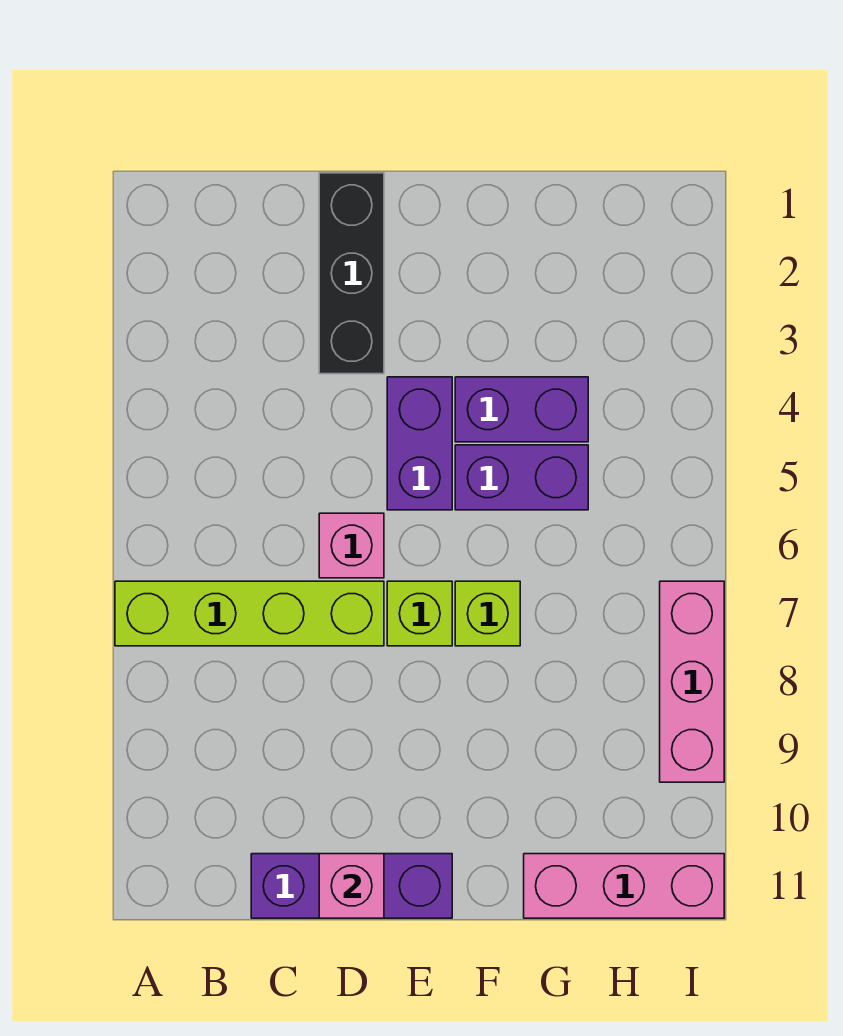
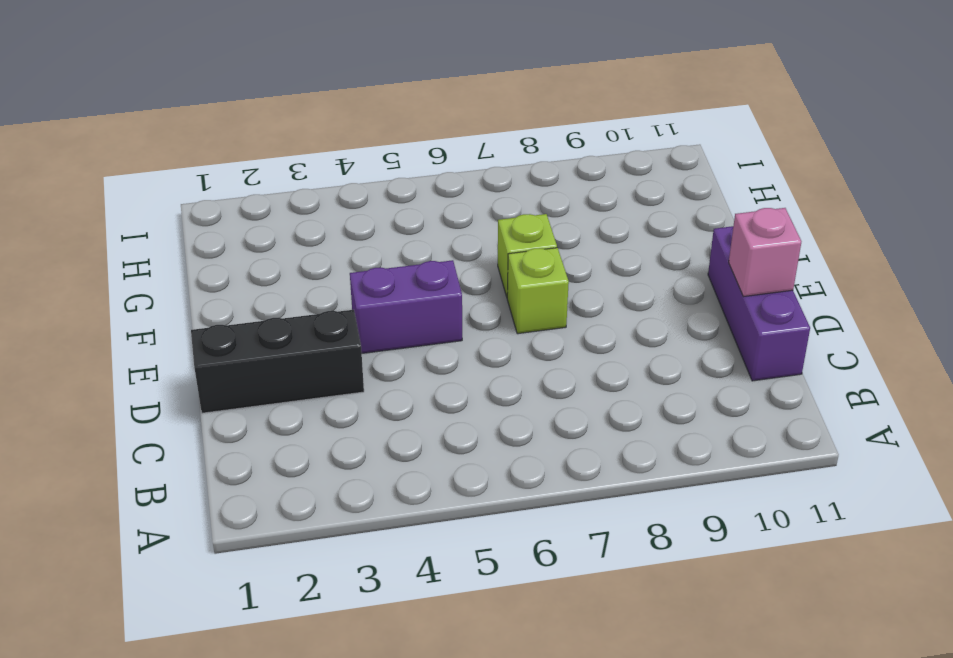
none -> lime brick A7:D7 level 1
none -> pink brick D6 level 1
none -> purple brick F4:G4 level 1

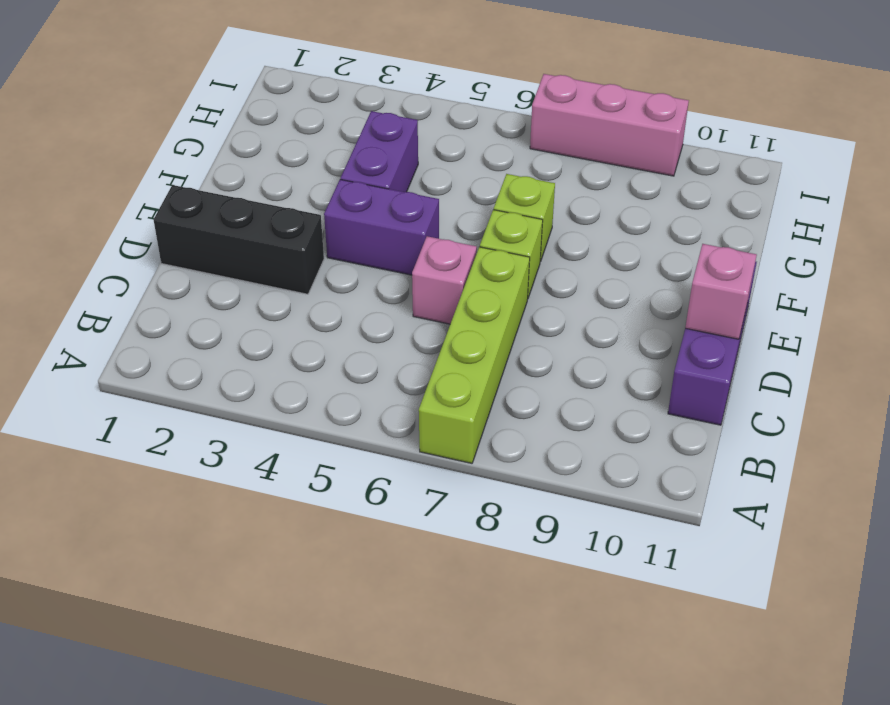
none -> purple brick F5:G5 level 1
none -> pink brick G11:I11 level 1

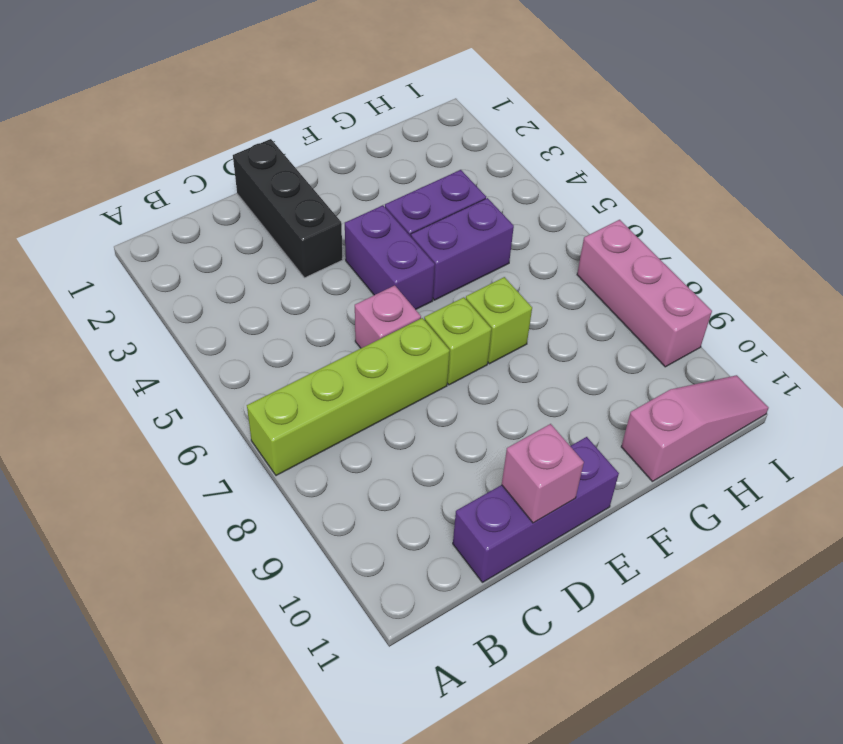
pink slope G11:I11 level 1 top G -> pink brick G11:I11 level 1

